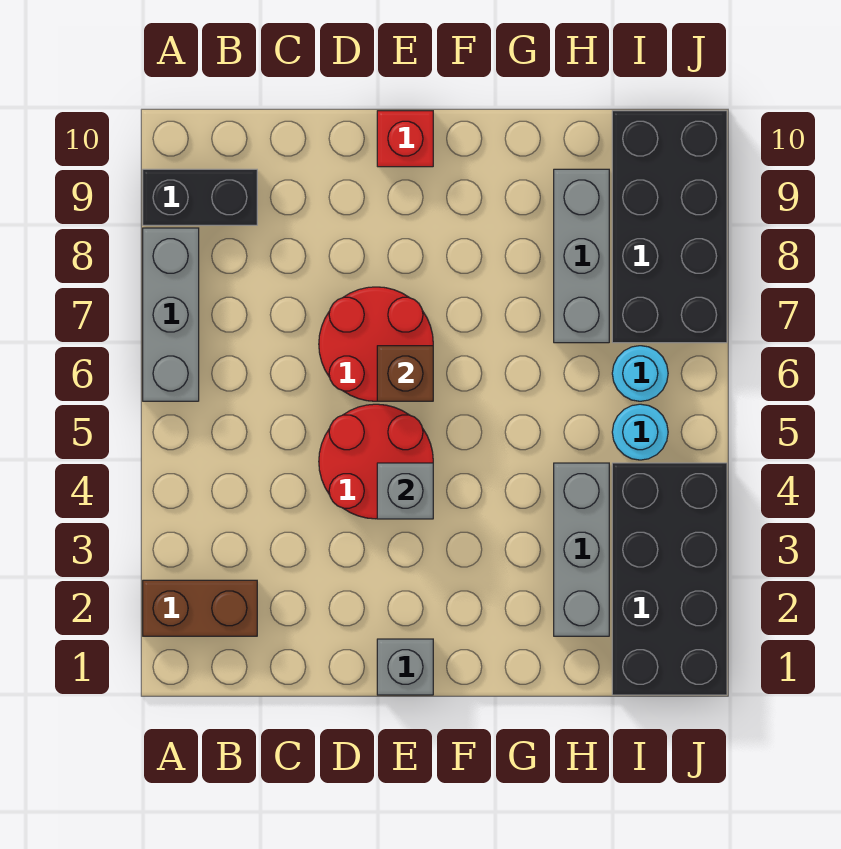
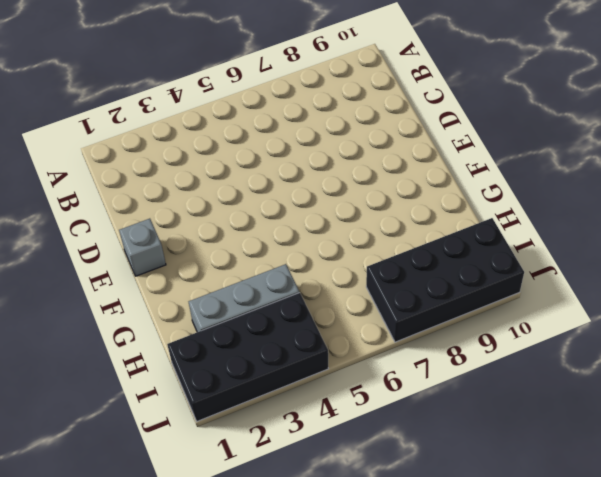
none -> brown brick A2:B2 level 1
none -> grey brick A6:A8 level 1
none -> black brick A9:B9 level 1

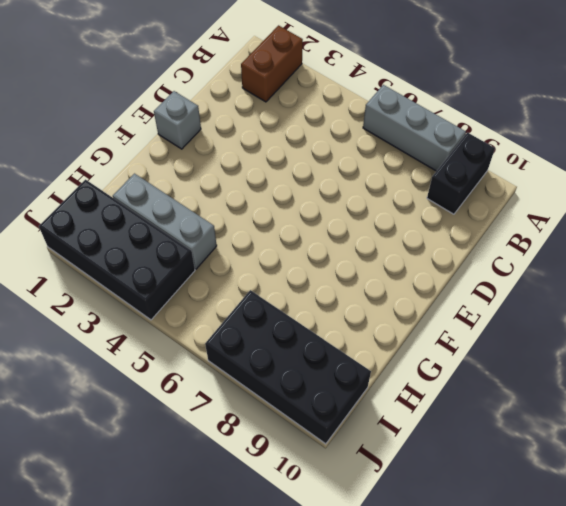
none -> red round brick D4:E5 level 1
none -> red round brick D6:E7 level 1
none -> red brick E10 level 1

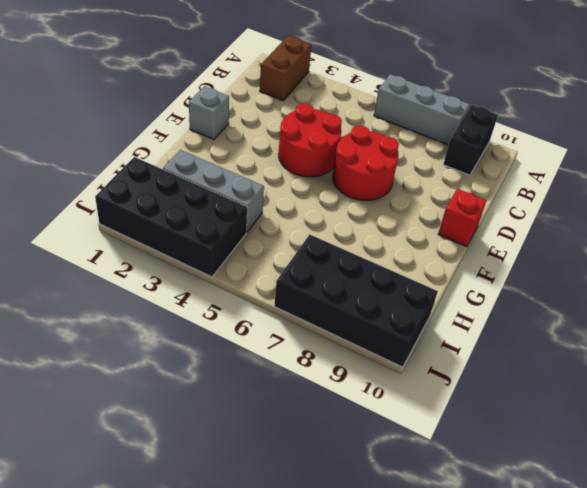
none -> grey brick H7:H9 level 1
none -> cyan round brick I5 level 1
none -> cyan round brick I6 level 1

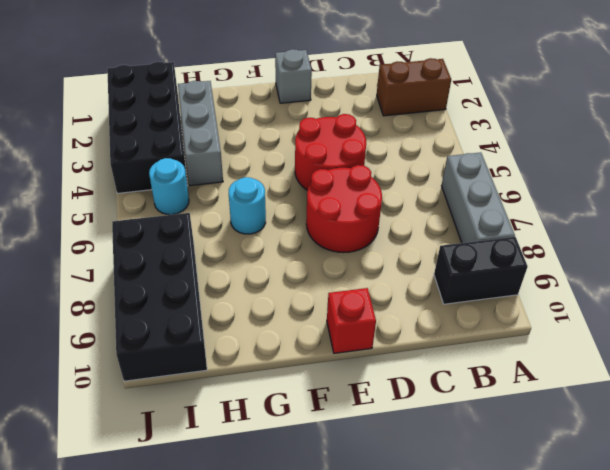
cyan round brick G6 level 1 -> cyan round brick I6 level 1
none -> grey brick H7:H9 level 1
none -> grey brick E4 level 2
none -> brown brick E6 level 2

